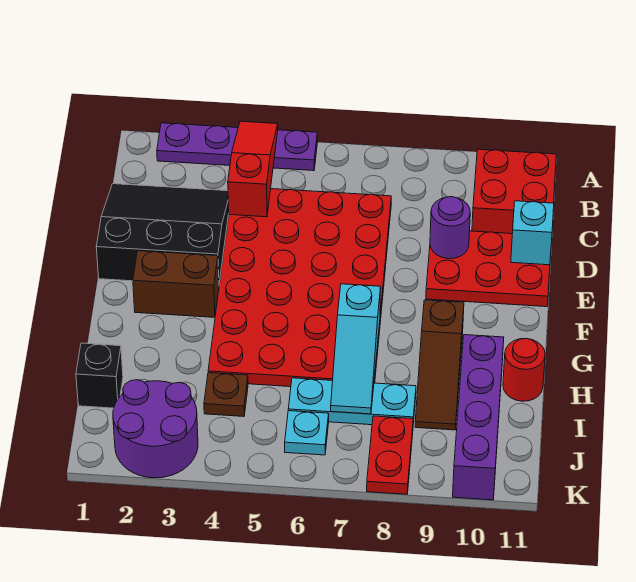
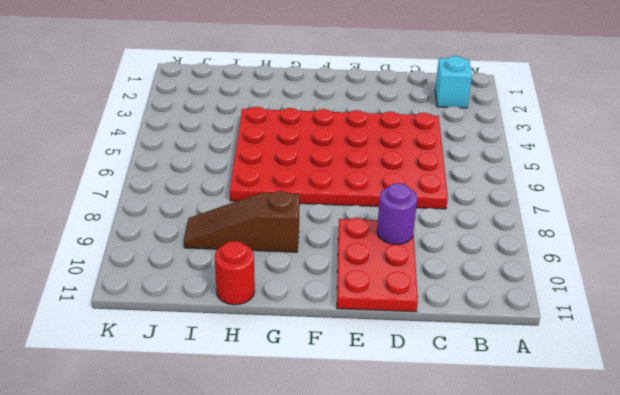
cyan brick B2 level 1 -> cyan brick D11 level 2
none -> purple plate A2:A5 level 1
none -> red brick B10:C11 level 1
none -> black slope C1:E3 level 1 top E

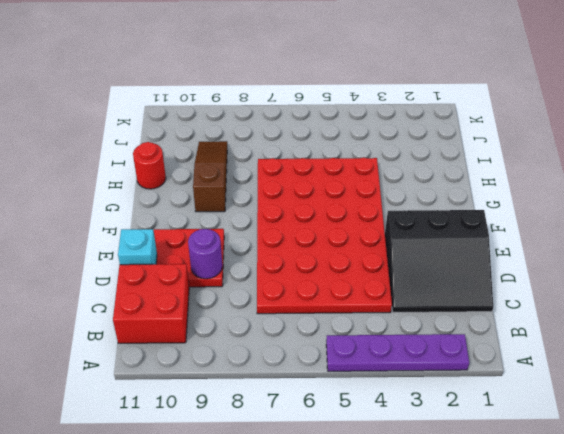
none -> brown brick F2:F3 level 1
none -> purple brick H10:K10 level 1
none -> black brick I1 level 1

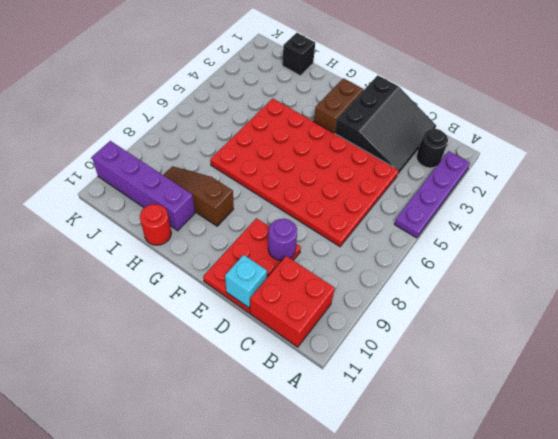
black round brick B2 level 1 -> none
none -> brown plate I4 level 1
none -> cyan plate I6:I8 level 1
none -> purple round brick J2:K3 level 1

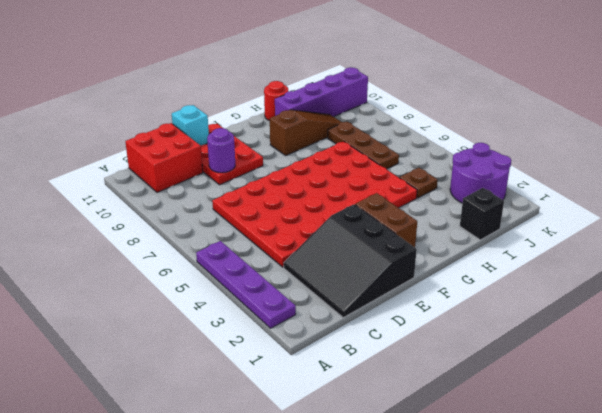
brown plate I6:I8 level 1 -> cyan plate I6:I8 level 1
none -> cyan plate J6 level 1
none -> red plate J8:K8 level 1
none -> red slope A4:C4 level 2 top C

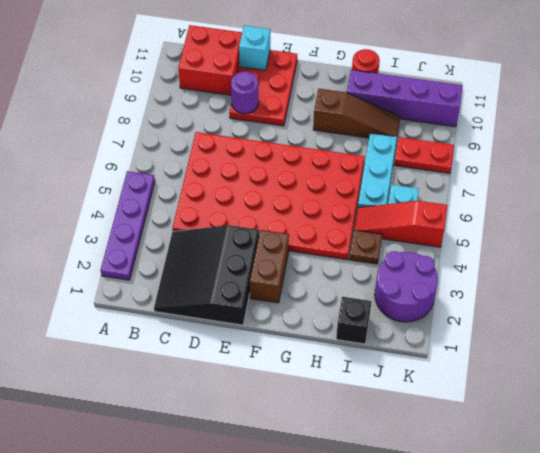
red slope I5:K5 level 1 top K -> red slope A4:C4 level 2 top C
none -> cyan slope G7:I7 level 2 top G

